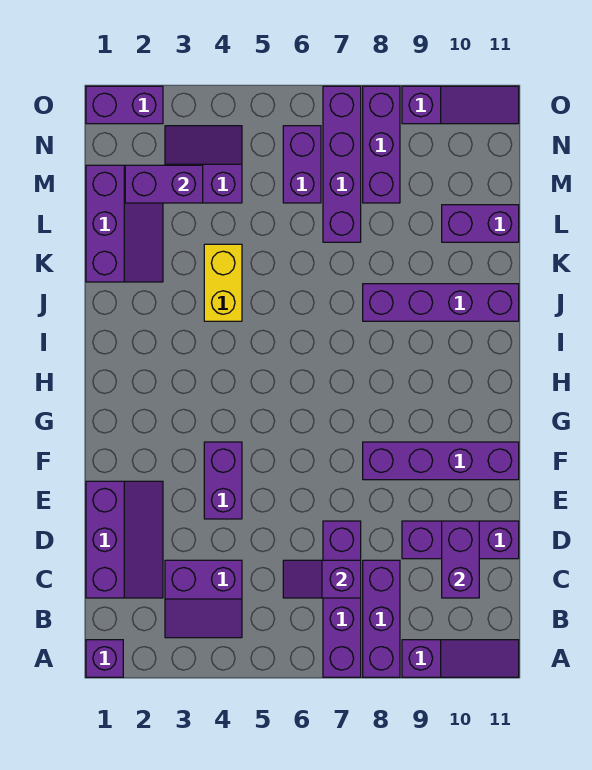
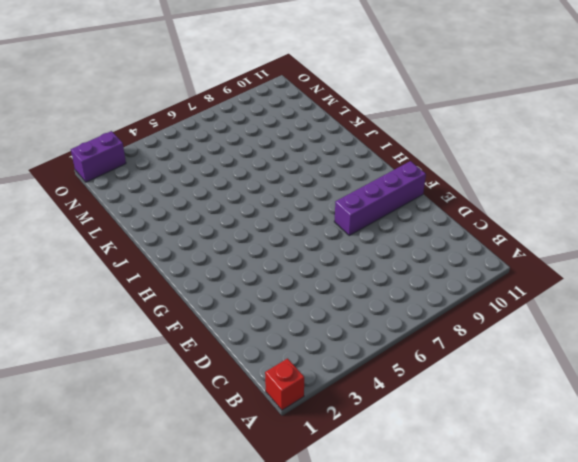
red brick A1 level 1 -> purple brick A1 level 1
none -> purple brick A7:D7 level 1
none -> purple brick A8:C8 level 1
none -> purple slope A9:A11 level 1 top 9

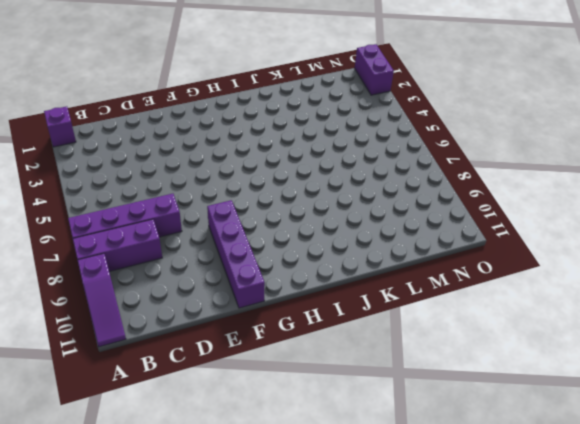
none -> purple slope B3:C4 level 1 top C
none -> purple slope C1:E2 level 1 top 1
none -> purple brick D9:D11 level 1

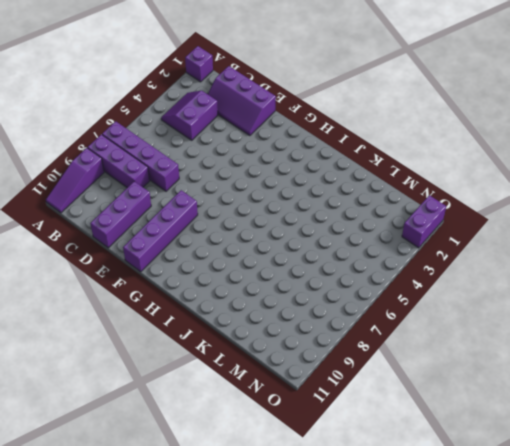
none -> purple brick E4:F4 level 1
none -> yellow brick J4:K4 level 1
none -> purple brick J8:J11 level 1

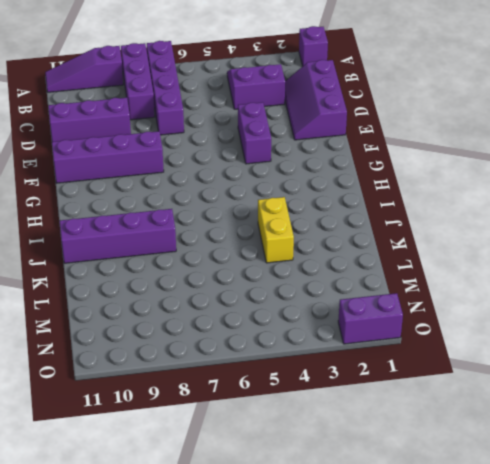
none -> purple slope K1:M2 level 1 top 1
none -> purple brick L7:O7 level 1
none -> purple brick L10:L11 level 1

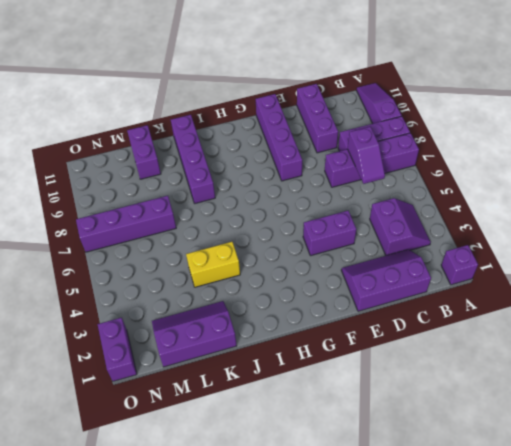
none -> purple slope M3:N4 level 1 top M
none -> purple brick M6:N6 level 1
none -> purple brick M8:O8 level 1

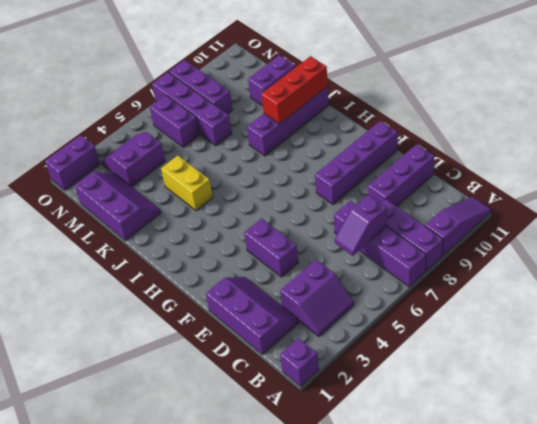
red brick J9:J11 level 2 -> none
none -> purple slope O9:O11 level 1 top 9
none -> purple brick C10:D10 level 2
none -> purple brick M2:M3 level 2

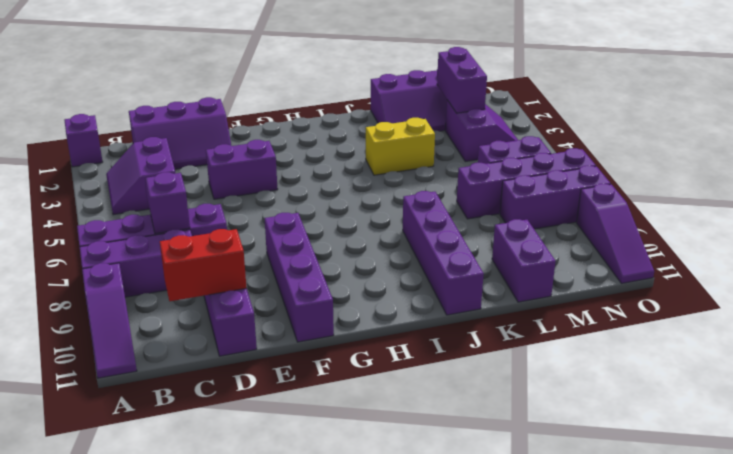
red brick C10:D10 level 2 -> purple brick C10:D10 level 2
none -> purple brick O1:O2 level 1

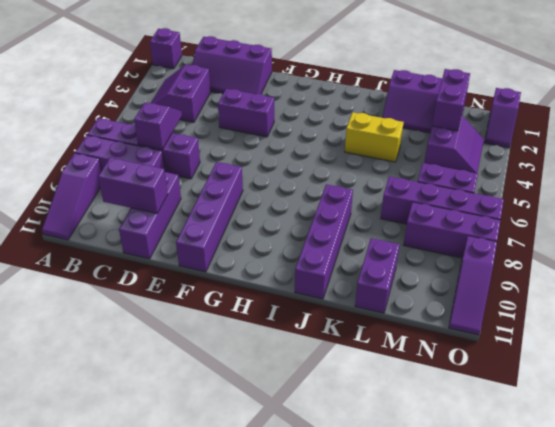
purple slope O1:O2 level 1 top 1 -> purple brick O1:O2 level 1

